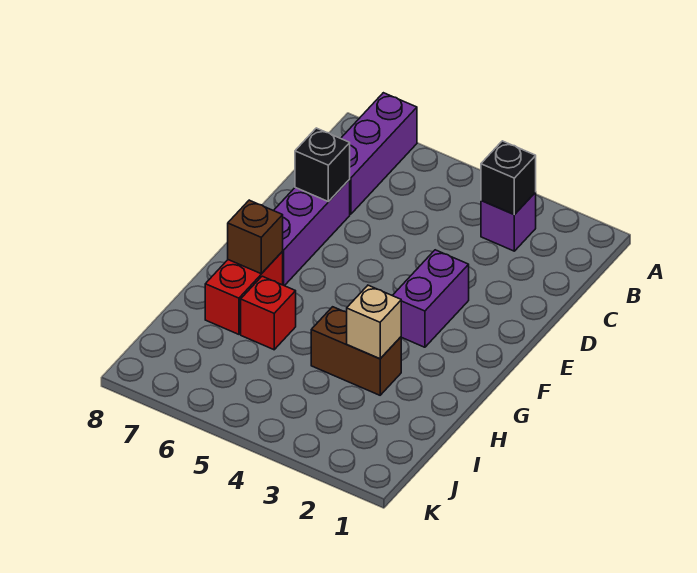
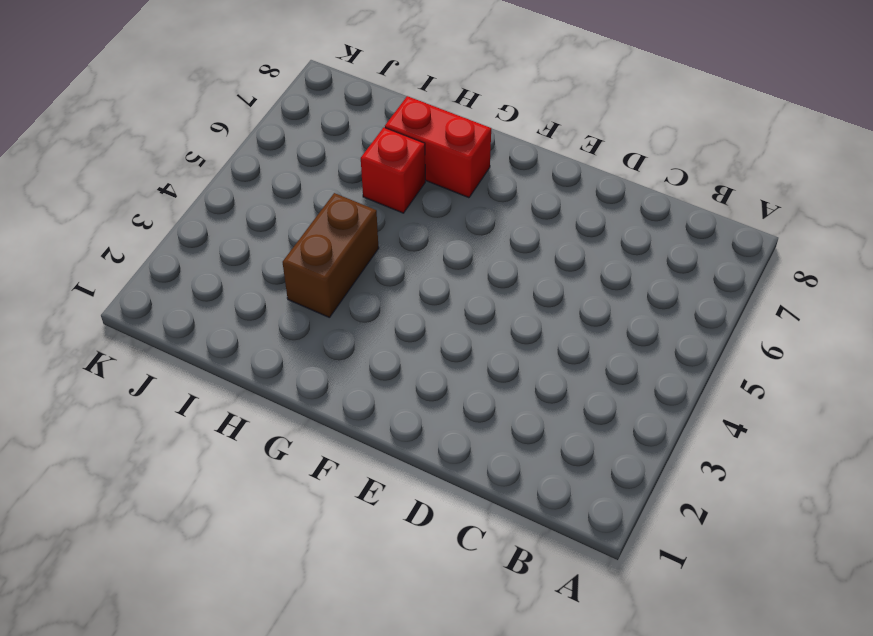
none -> purple brick A7:C7 level 1
none -> purple brick B3 level 1

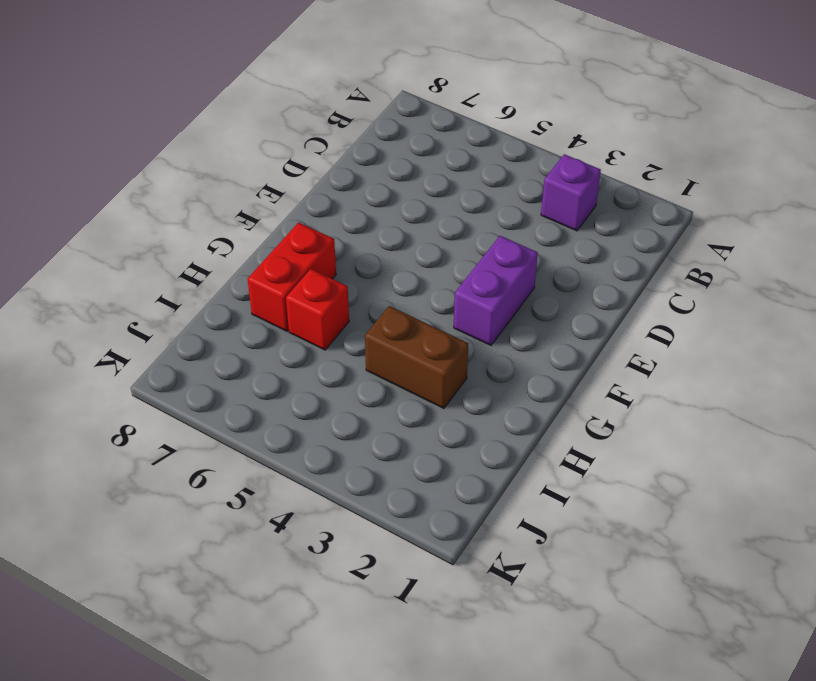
none -> purple brick A7:C7 level 1
none -> purple brick D7:F7 level 1

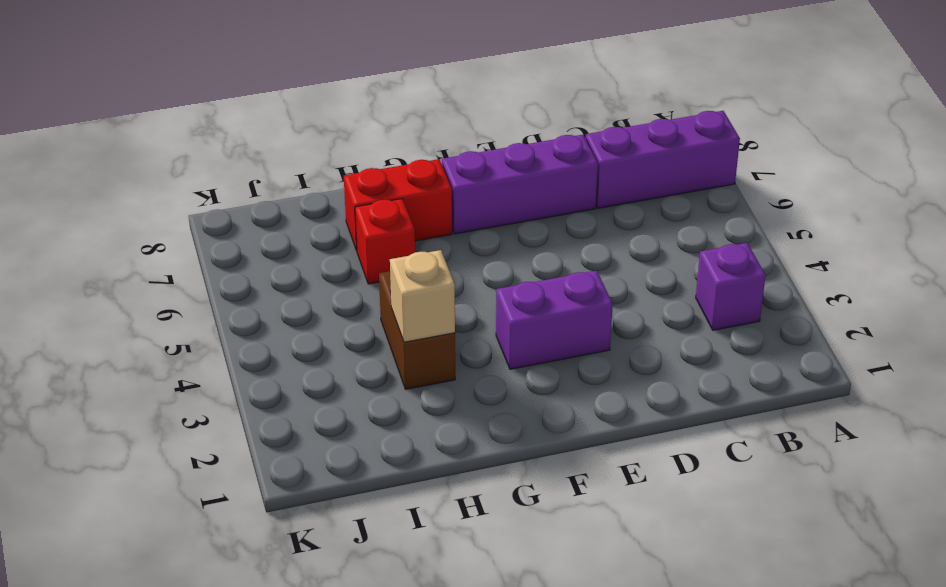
none -> black brick B3 level 2
none -> black brick D7 level 2

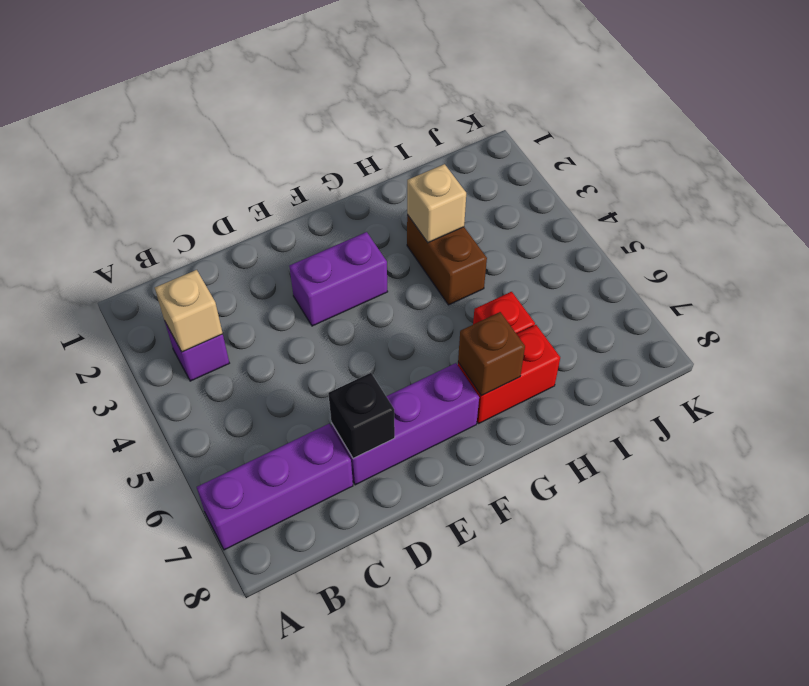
tan brick B3 level 2 -> black brick B3 level 2

